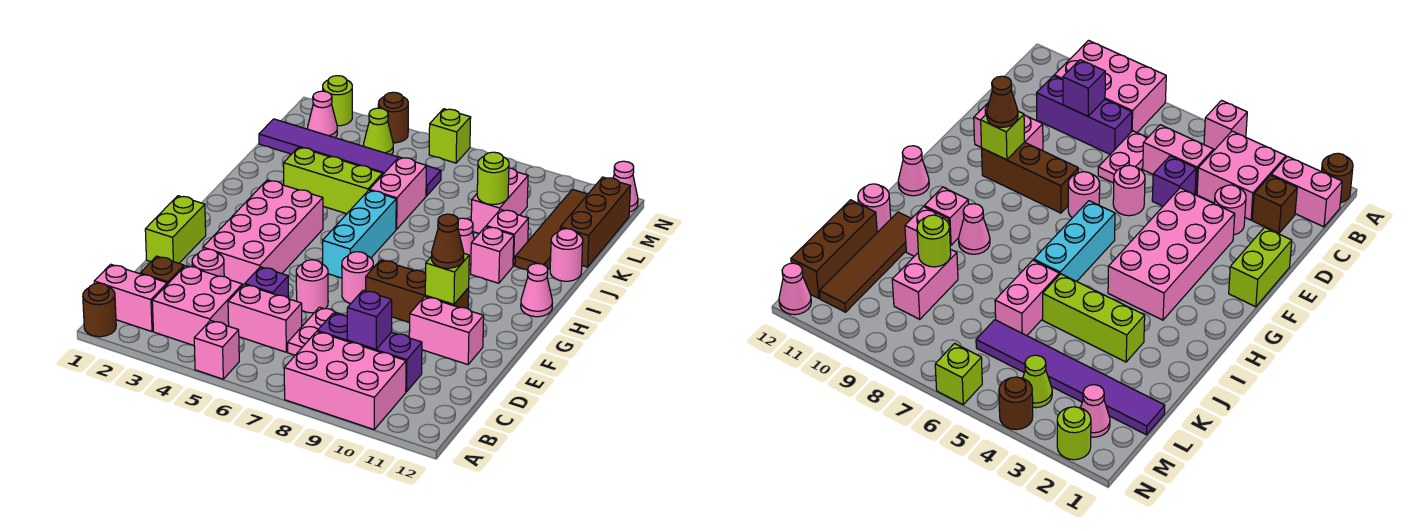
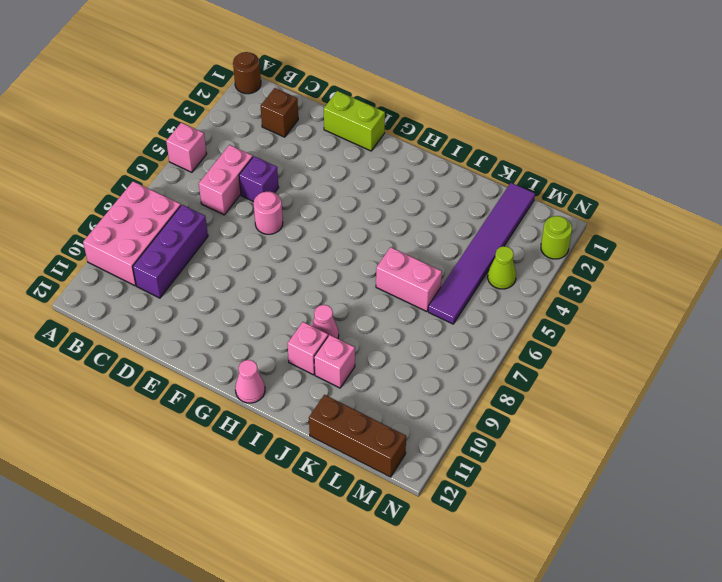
none -> pink brick B1:B2 level 1
none -> pink brick B3:C4 level 1
none -> pink plate C7:D7 level 1
none -> pink round brick D3 level 1

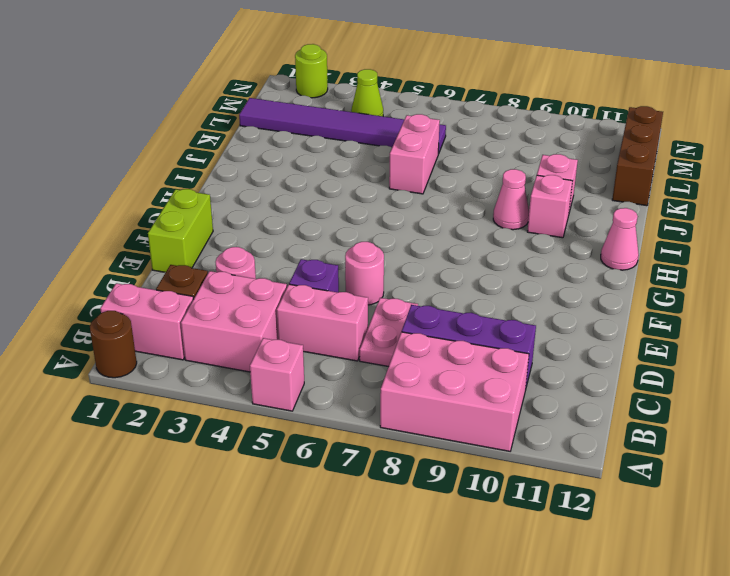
none -> pink brick E3:H4 level 1
none -> pink brick E10:E11 level 1
none -> pink round brick F7 level 1
none -> brown brick F8:F10 level 1

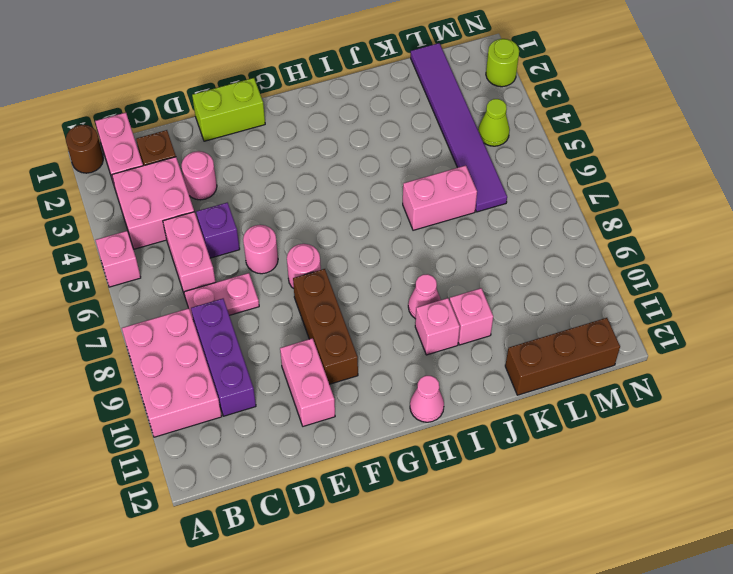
none -> pink brick E3:H4 level 1
none -> cyan brick G6:I6 level 1
none -> lime brick J3:J5 level 1
none -> brown tile J11:M11 level 1

